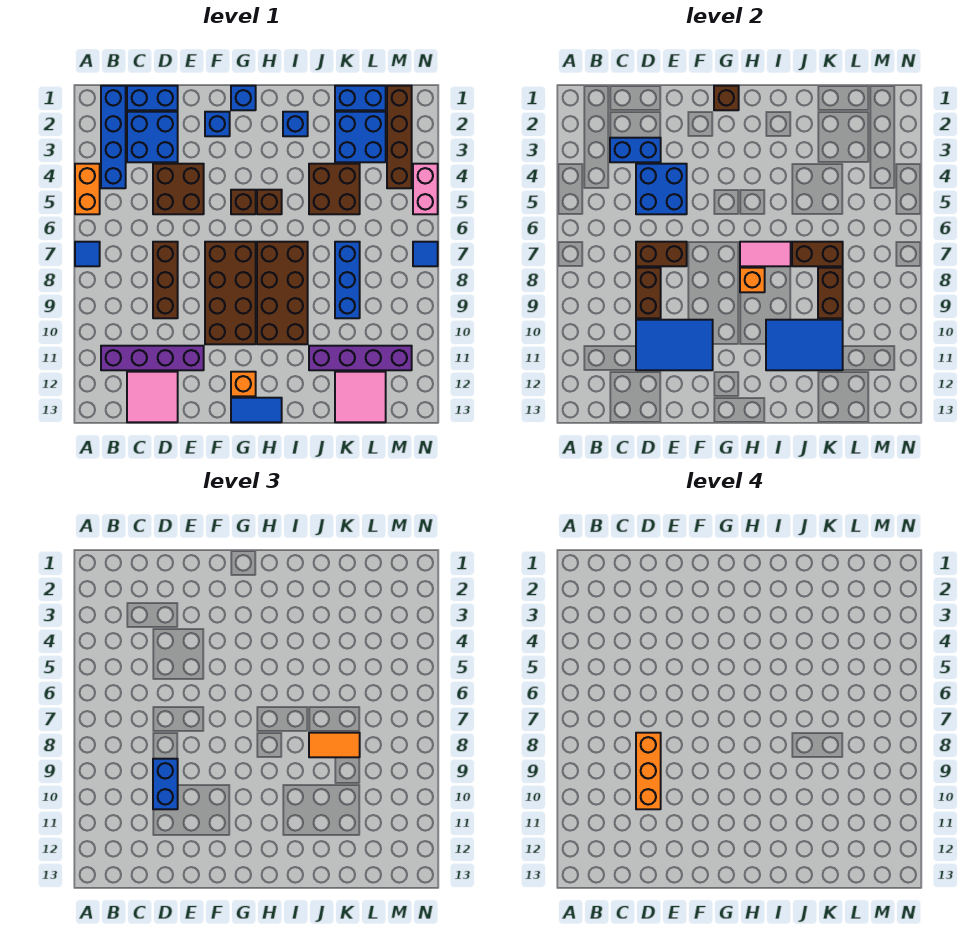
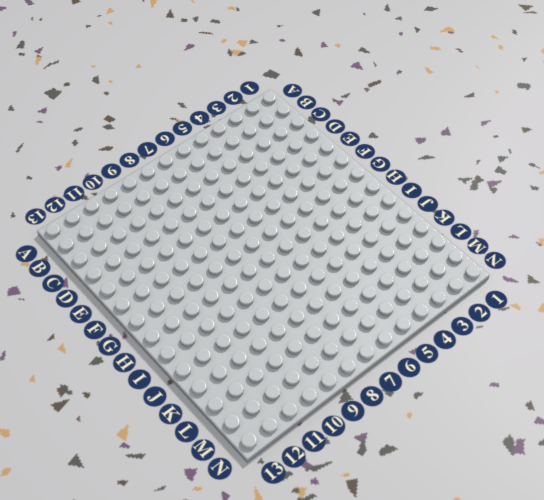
none -> orange brick A4:A5 level 1
none -> blue tile A7 level 1
none -> blue brick B1:B4 level 1
none -> purple brick B11:E11 level 1

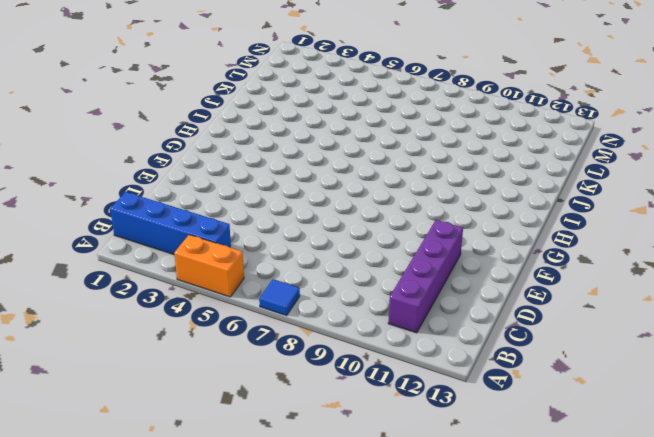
none -> blue brick C1:D1 level 1
none -> blue brick C2:D3 level 1
none -> pink tile C12:D13 level 1
none -> brown brick D4:E5 level 1

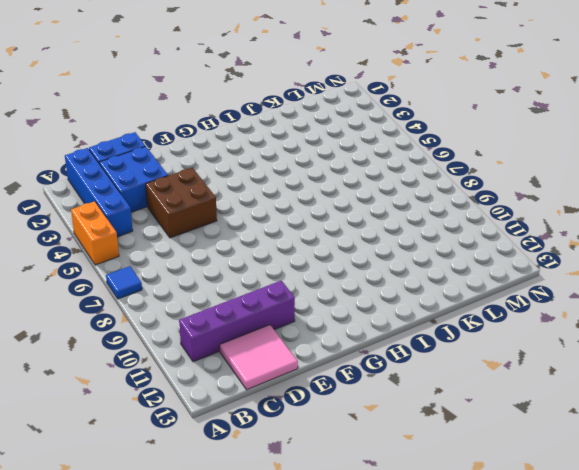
none -> brown brick D7:D9 level 1
none -> blue brick F2 level 1
none -> brown brick F7:G10 level 1
none -> blue brick G1 level 1

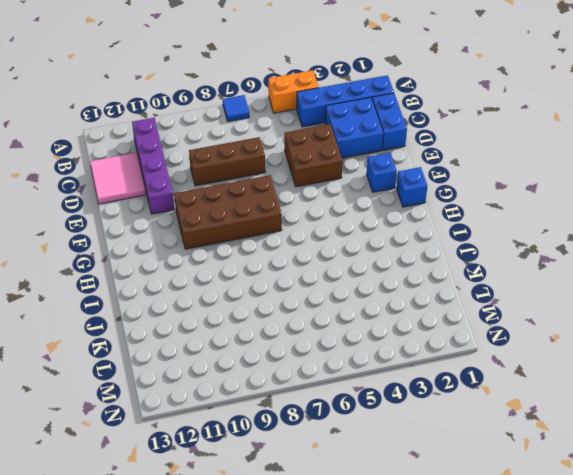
none -> brown brick G5 level 1
none -> orange brick G12 level 1
none -> blue tile G13:H13 level 1
none -> brown brick H5 level 1

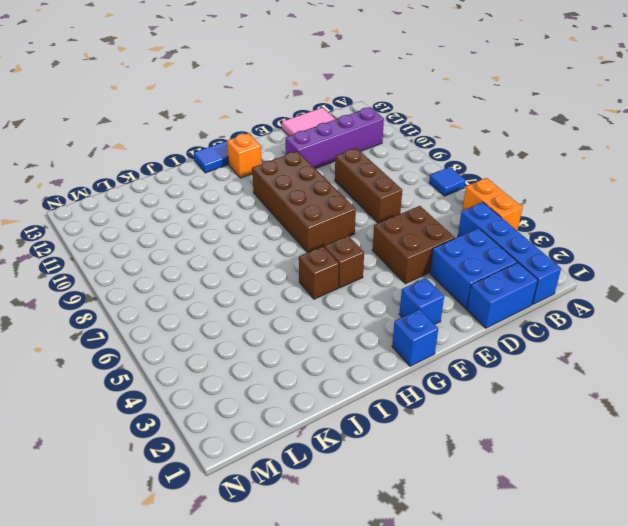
none -> brown brick H7:I10 level 1
none -> blue brick I2 level 1
none -> brown brick J4:K5 level 1
none -> purple brick J11:M11 level 1

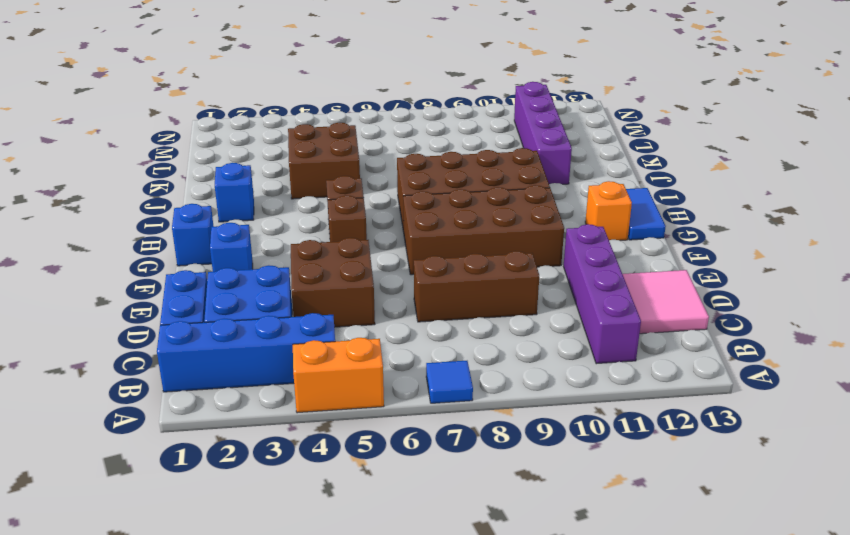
none -> blue brick K1:L1 level 1
none -> blue brick K2:L3 level 1
none -> blue brick K7:K9 level 1
none -> pink tile K12:L13 level 1

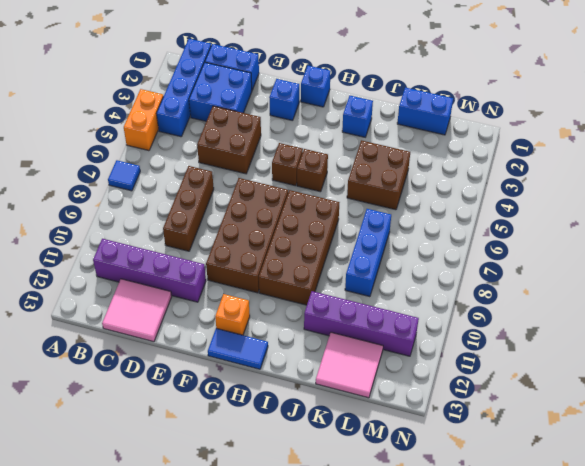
none -> blue brick K2:L3 level 1
none -> brown brick M1:M4 level 1
none -> pink brick N4:N5 level 1
none -> blue tile N7 level 1

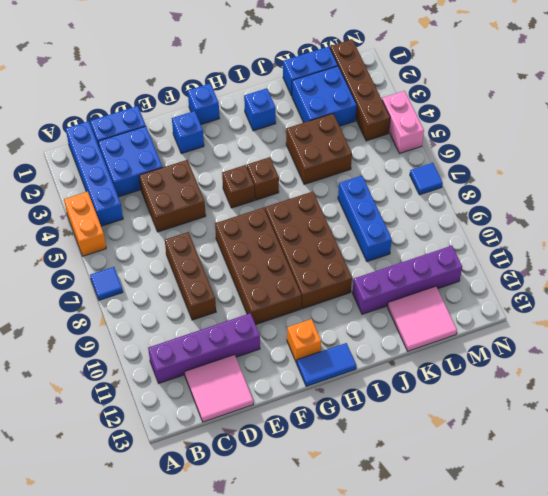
none -> blue brick C3:D3 level 2
none -> blue brick D4:E5 level 2
none -> brown brick D7:E7 level 2
none -> brown brick D8:D9 level 2

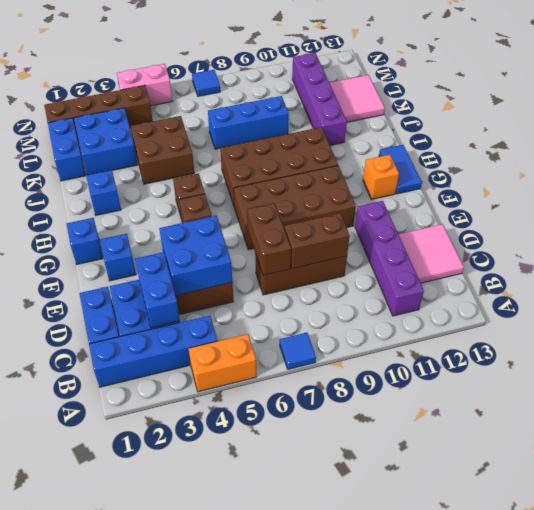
none -> blue tile D10:F11 level 2
none -> brown brick G1 level 2
none -> pink tile H7:I7 level 2
none -> orange brick H8 level 2

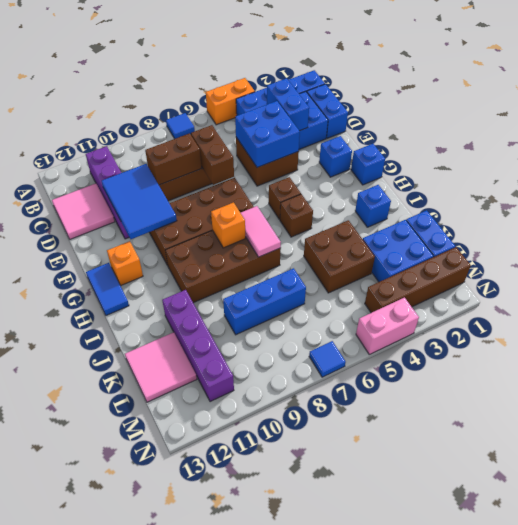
none -> brown brick G1 level 2
none -> blue tile I10:K11 level 2
none -> brown brick J7:K7 level 2
none -> brown brick K8:K9 level 2

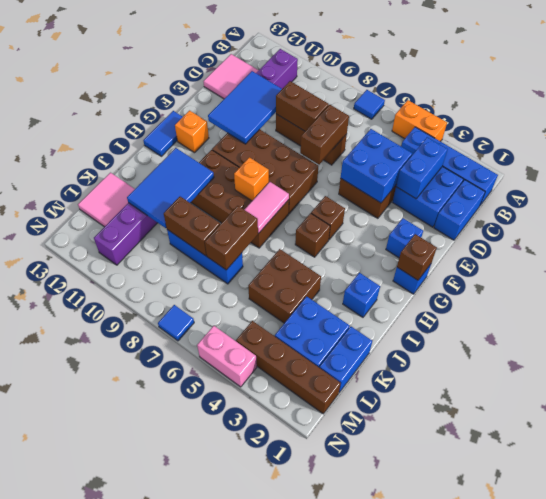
none -> blue brick D9:D10 level 3
none -> orange tile J8:K8 level 3
none -> orange brick D8:D10 level 4

